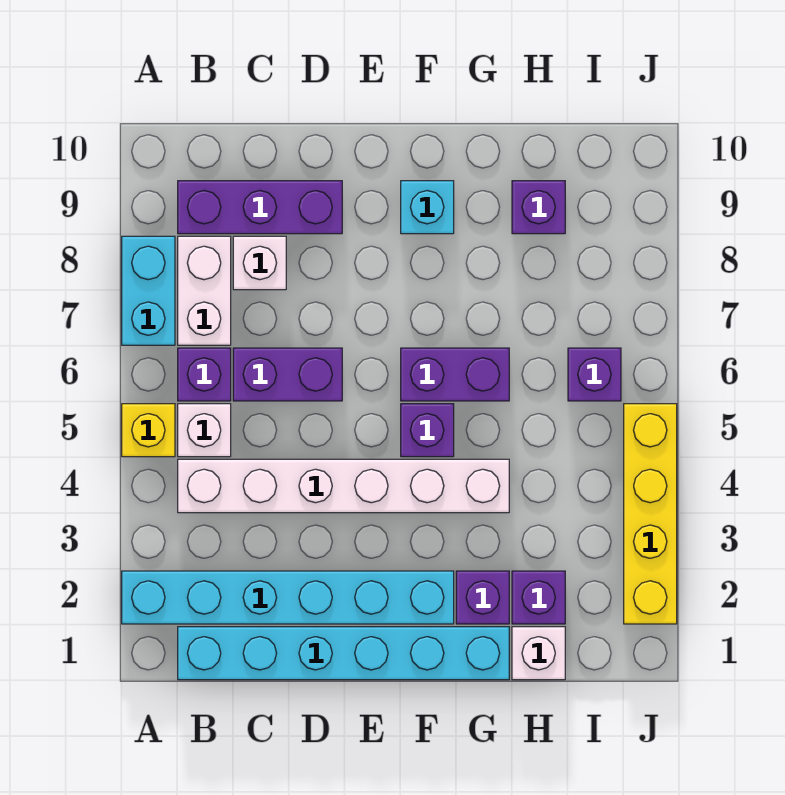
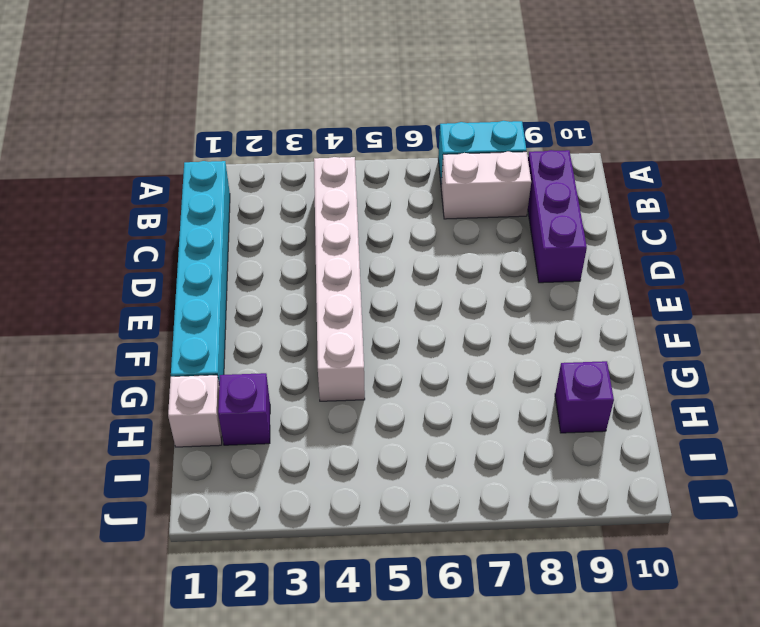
none -> cyan brick A2:F2 level 1
none -> yellow brick A5 level 1
none -> white brick B5 level 1

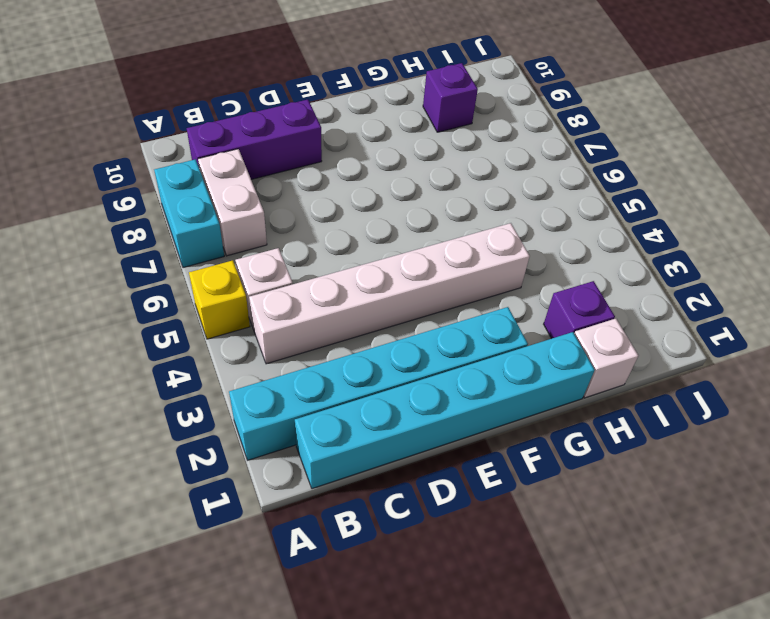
none -> purple brick B6 level 1
none -> purple brick C6:D6 level 1
none -> white brick C8 level 1

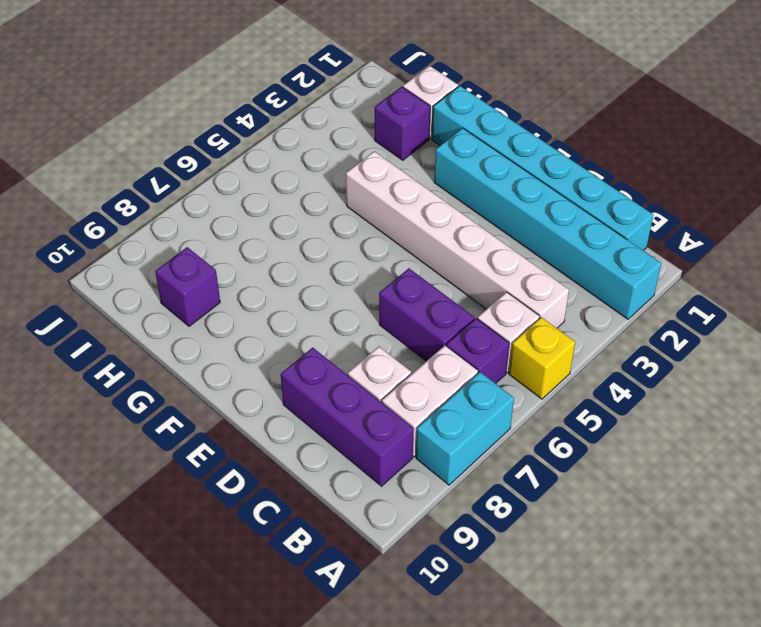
none -> purple brick F5 level 1
none -> purple brick F6:G6 level 1
none -> cyan brick F9 level 1

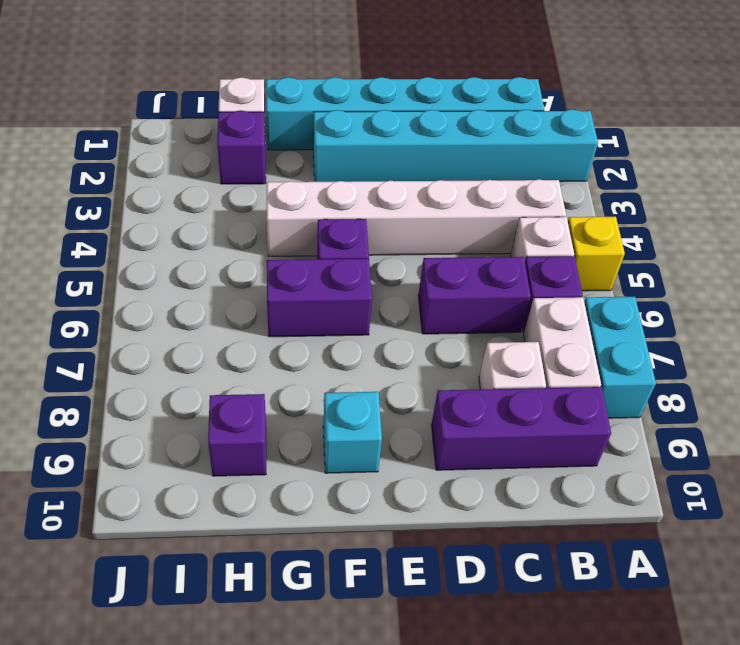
none -> purple brick G2 level 1
none -> purple brick I6 level 1
none -> yellow brick J2:J5 level 1

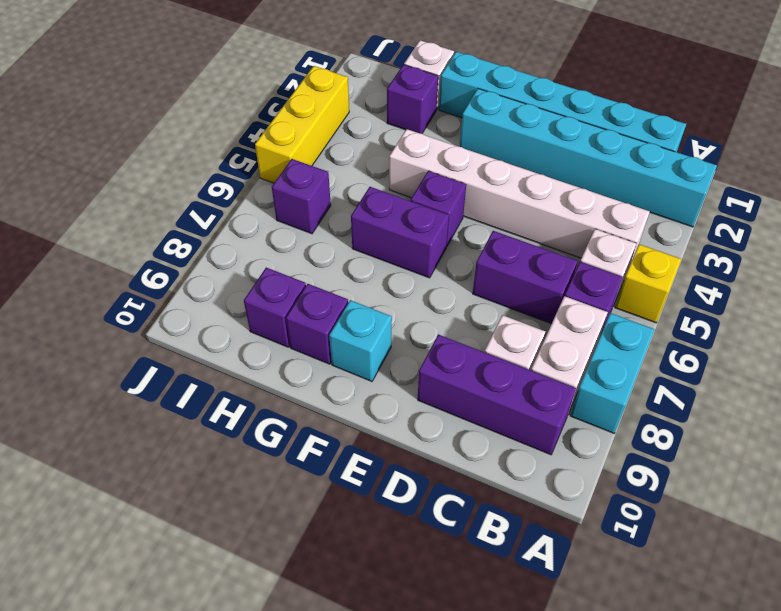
purple brick G9 level 1 -> purple brick G2 level 1
yellow brick J3:J5 level 1 -> yellow brick J2:J5 level 1

